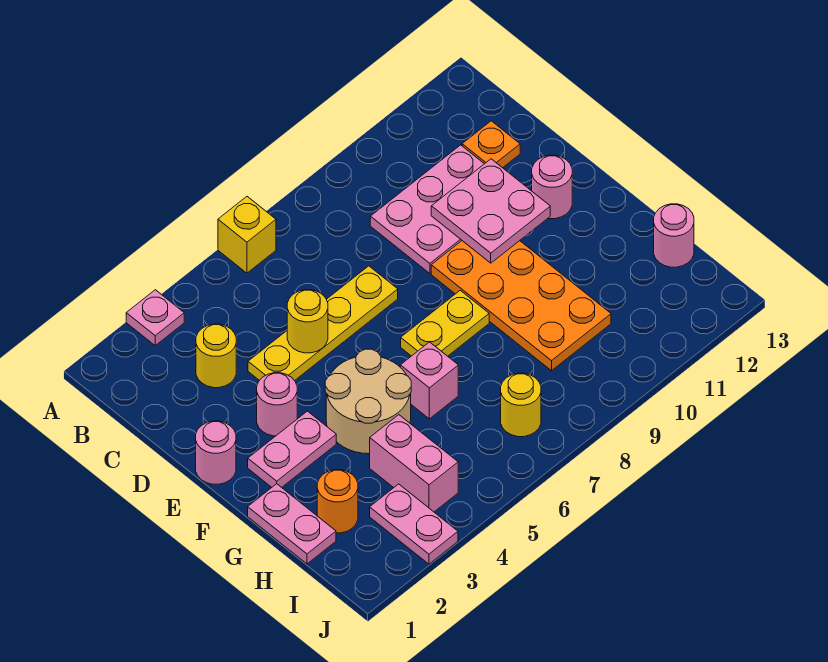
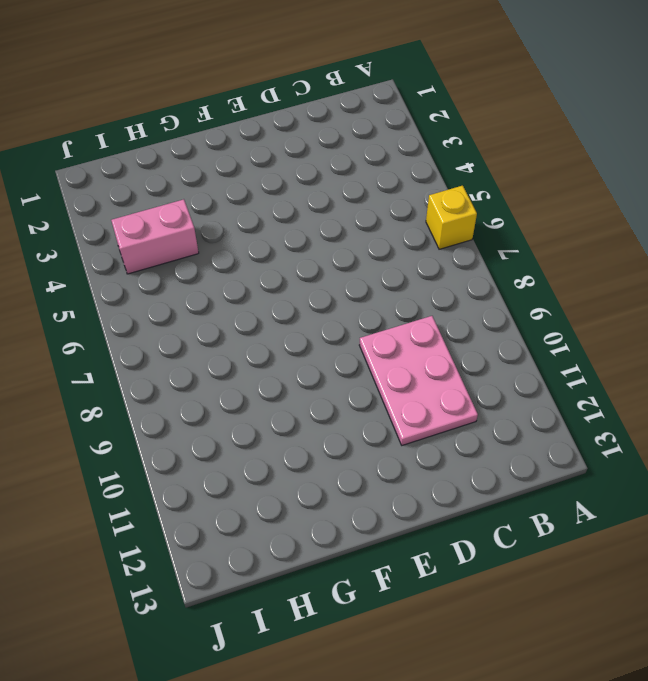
none -> pink plate A3 level 1
none -> yellow round brick C3 level 1
none -> orange plate C12 level 1

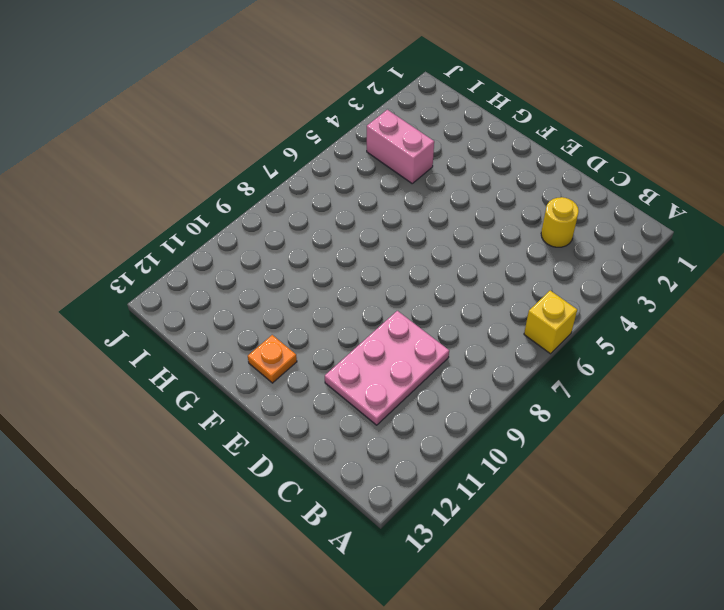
orange plate F12 level 1 -> orange plate C12 level 1
none -> pink plate A3 level 1
none -> yellow plate D4:D7 level 1
none -> pink round brick E1 level 1

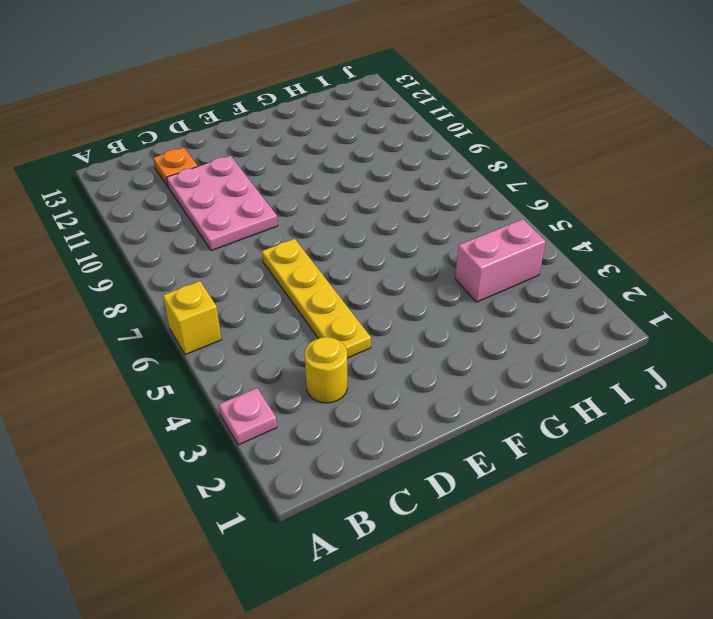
none -> pink round brick E1 level 1
none -> pink round brick E3 level 1
none -> orange plate E9:H10 level 1

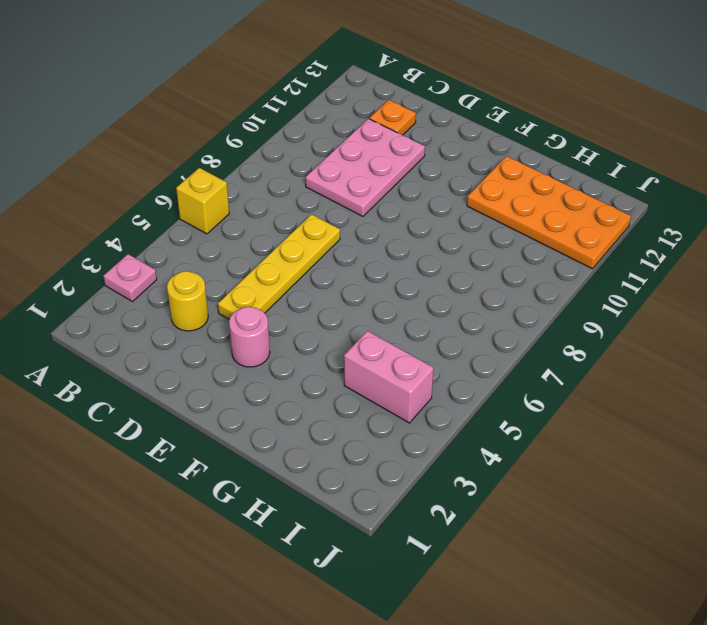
orange plate G11:J12 level 1 -> orange plate E9:H10 level 1
none -> pink round brick E1 level 1
none -> pink round brick E12 level 1
none -> pink plate F2:F3 level 1

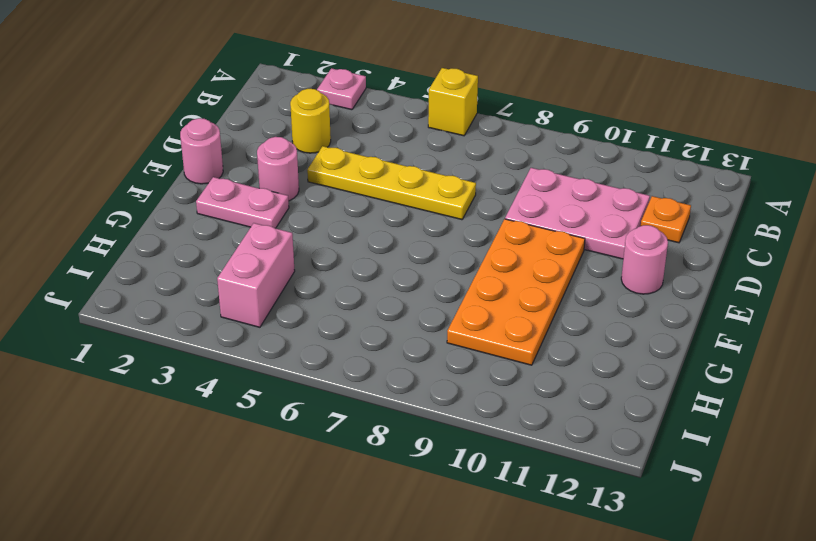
none -> tan round brick F4:G5 level 1
none -> yellow plate F7:F8 level 1
none -> pink plate G1:H1 level 1

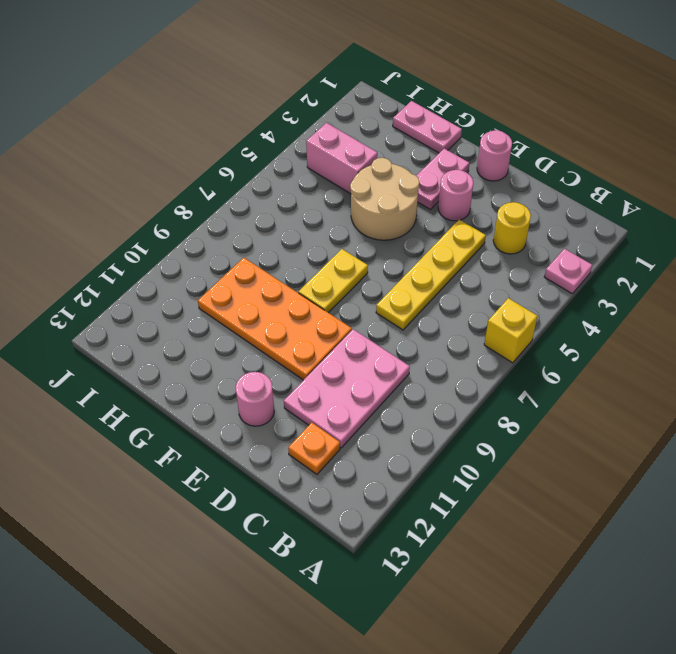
none -> pink brick G6 level 1
none -> orange round brick H2 level 1
none -> pink round brick H13 level 1

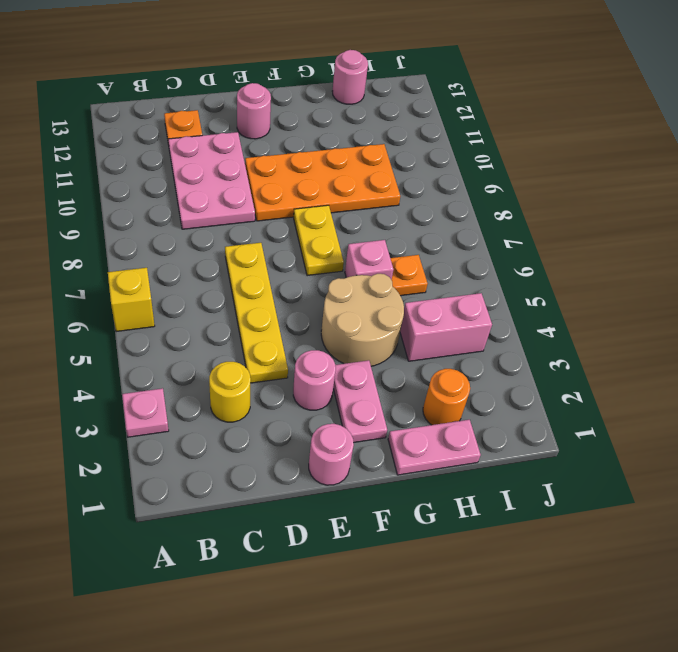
orange plate H6 level 1 -> none
none -> pink plate I3:J3 level 1
none -> yellow round brick I7 level 1
none -> yellow round brick D5 level 2

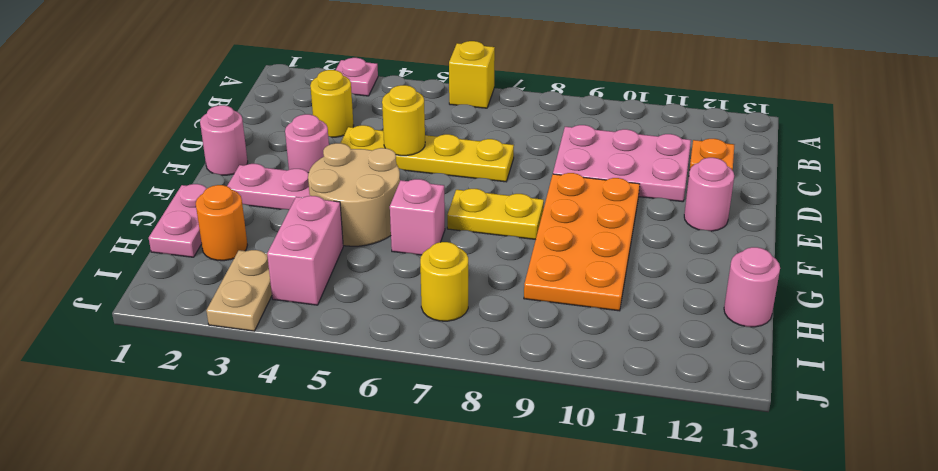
tan plate I3:J3 level 1 -> pink plate I3:J3 level 1
none -> pink plate D10:E11 level 2

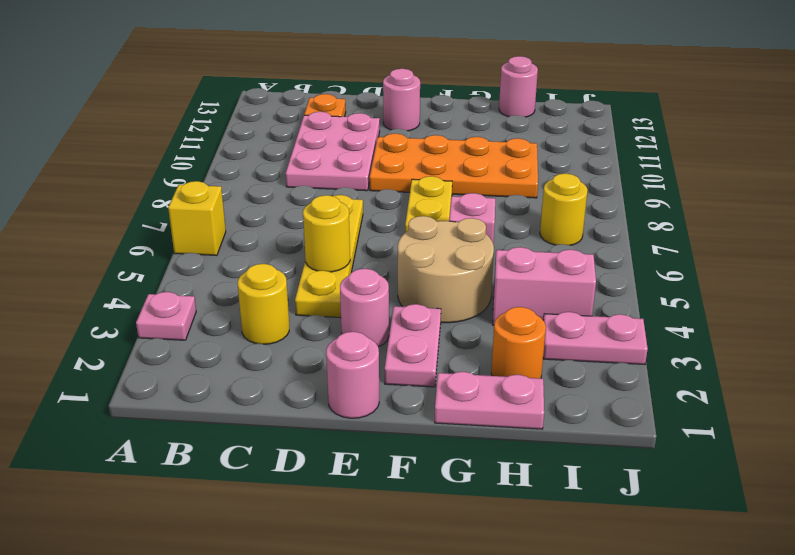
none -> pink plate D10:E11 level 2

